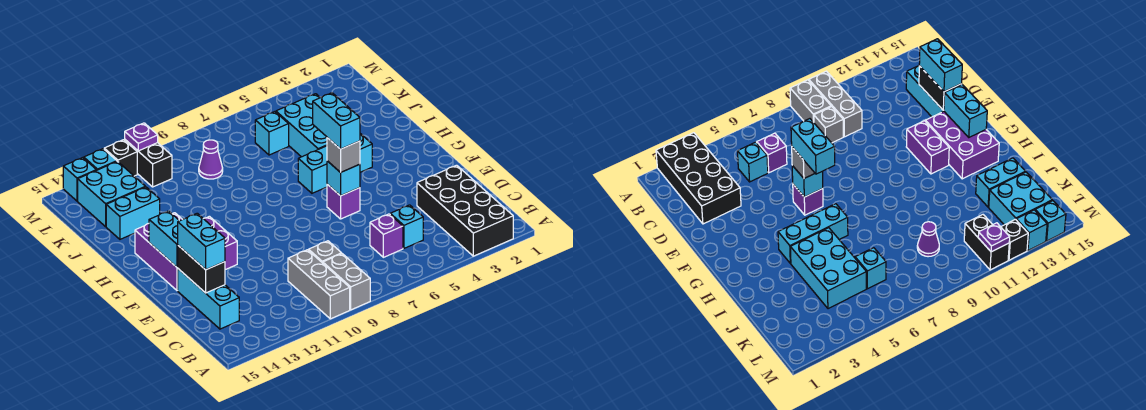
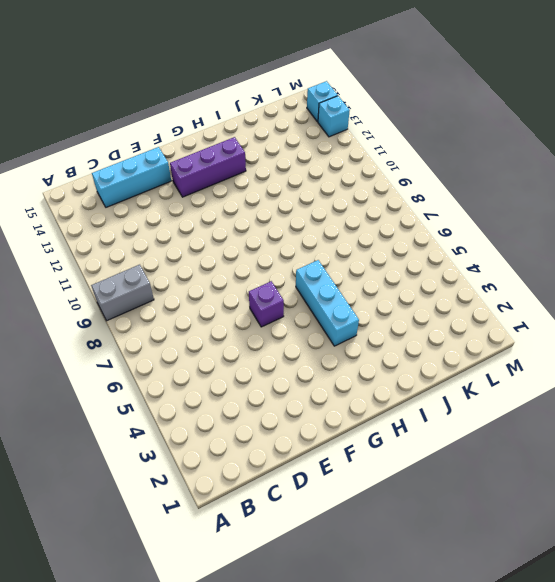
purple brick F13:H13 level 1 -> purple brick F13:H14 level 1
none -> black brick A2:D3 level 1
none -> grey brick A10:C10 level 1
none -> cyan brick C5 level 1

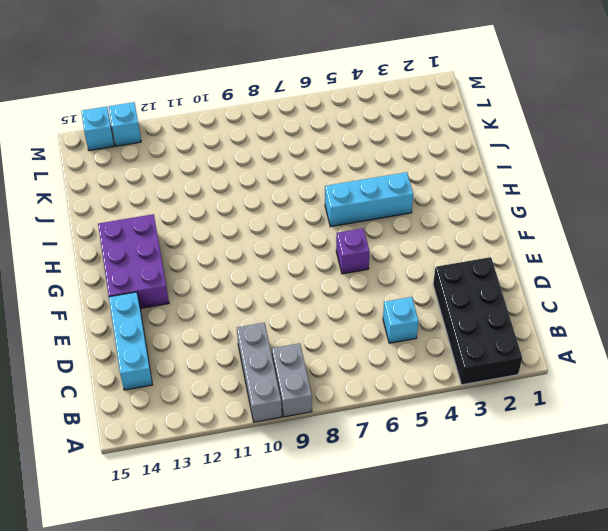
none -> purple brick C6 level 1
none -> grey brick C9 level 1
none -> purple brick F12:G12 level 1

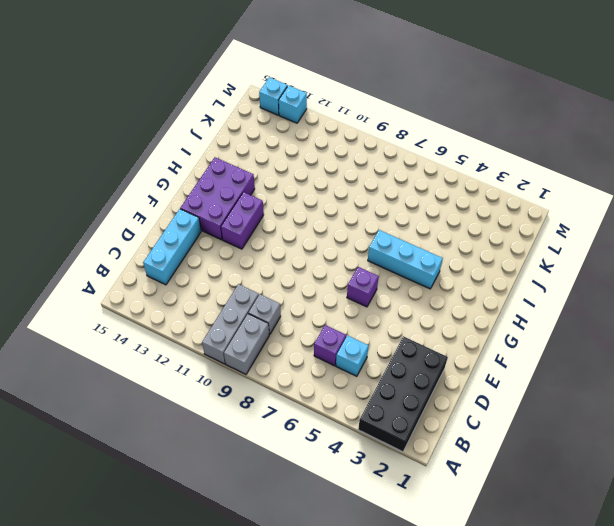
none -> cyan brick I4:K5 level 1
none -> cyan brick J13:J14 level 1
none -> cyan brick K6 level 1

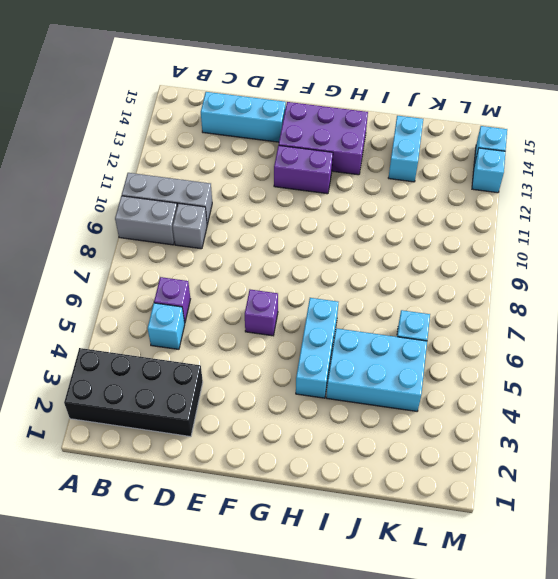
none -> purple cone K9 level 1
none -> cyan brick K13:L14 level 1
none -> black brick L11:M11 level 1

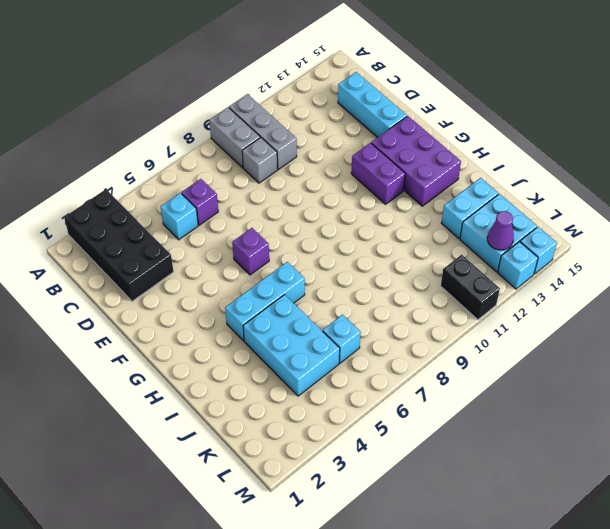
purple cone L13 level 2 -> purple cone K9 level 1
none -> black brick M12 level 1
none -> black brick D14:E14 level 2
none -> cyan brick F6 level 2

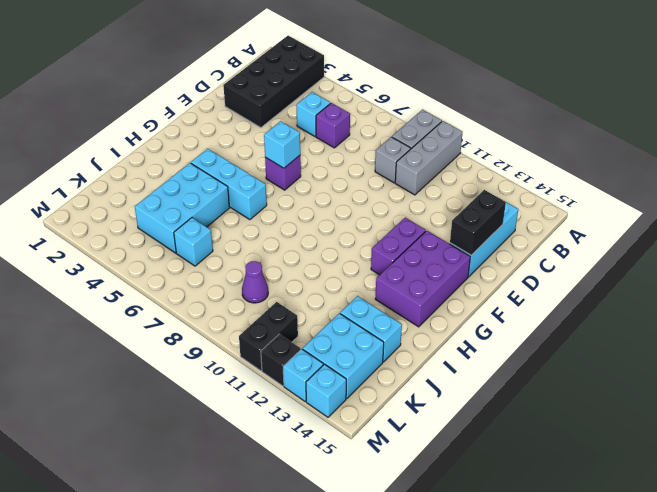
none -> cyan brick F14:G14 level 2
none -> purple plate M11 level 2
none -> cyan brick D14:E14 level 3

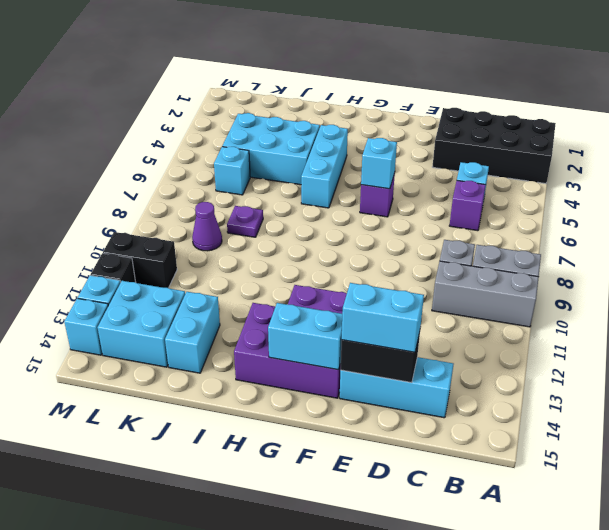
purple plate J8 level 1 -> purple plate M11 level 2
none -> grey brick F6 level 3
none -> cyan brick F6:G6 level 4

